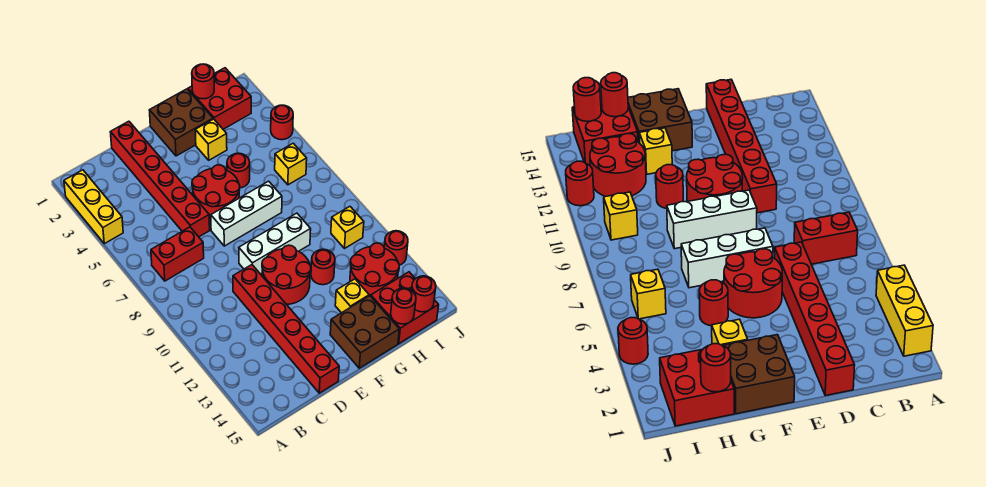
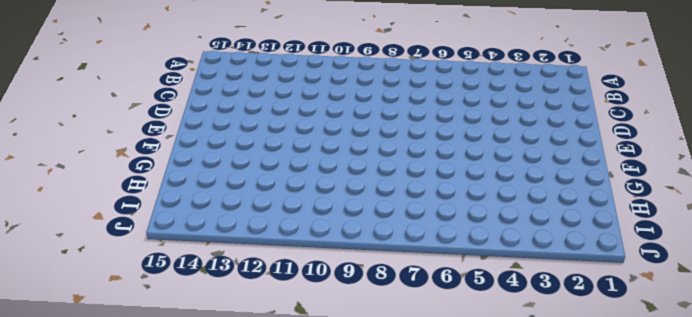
none -> yellow brick A2:A4 level 1
none -> red brick B7:C7 level 1
none -> red brick D1:D6 level 1

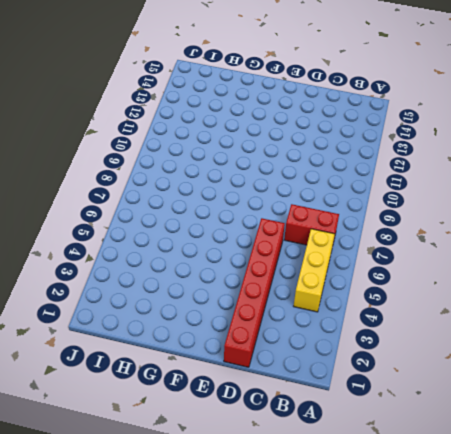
yellow brick B4:B6 level 1 -> yellow brick A2:A4 level 1
none -> red brick D10:D15 level 1
none -> red round brick E5:F6 level 1
none -> white brick E7:G7 level 1

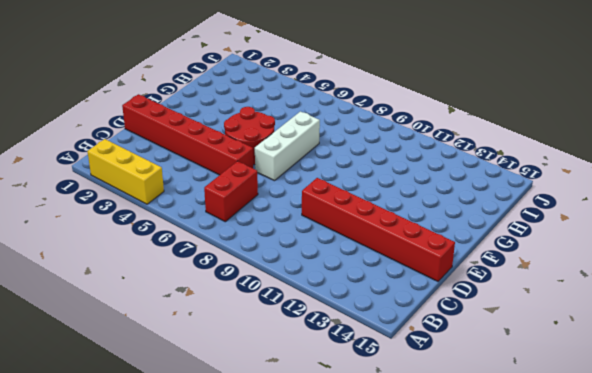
none -> white brick E9:G9 level 1
none -> red round brick E10:F11 level 1
none -> brown brick F1:G2 level 1

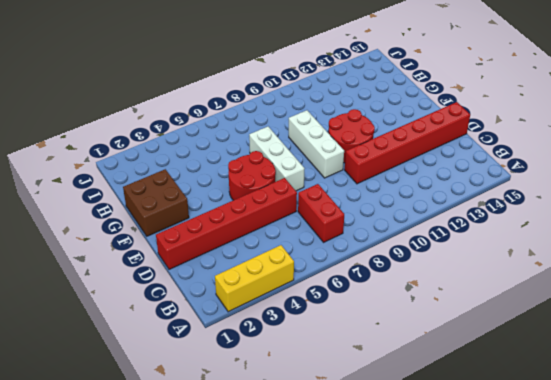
none -> brown brick F14:G15 level 1
none -> yellow brick G3 level 1
none -> red round brick G5 level 1

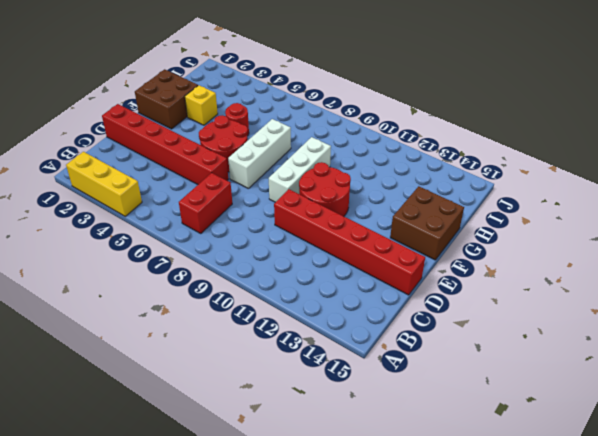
none -> red round brick G11 level 1
none -> yellow brick G13 level 1
none -> red brick H1:I2 level 1

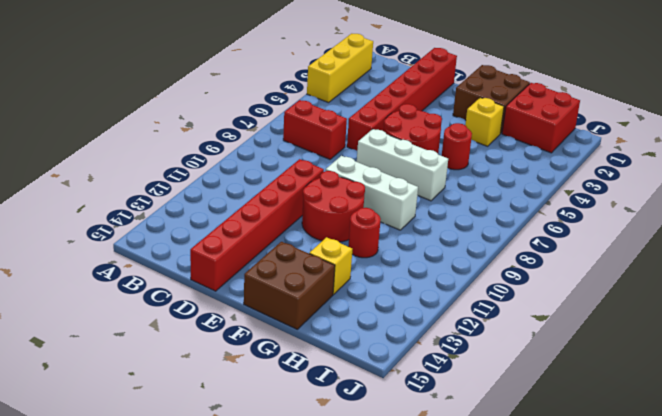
none -> red round brick H12:I13 level 1
none -> red brick H14:I15 level 1
none -> yellow brick I6 level 1

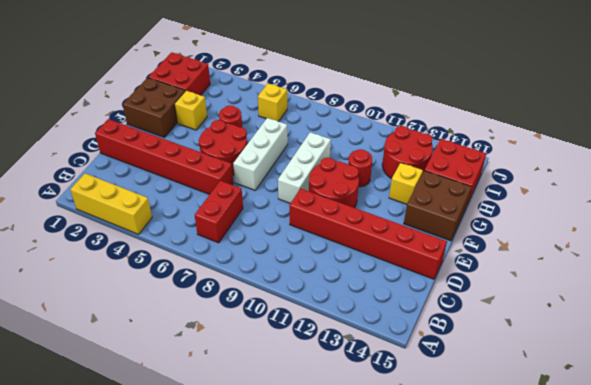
none -> yellow brick I10 level 1
none -> red round brick J4 level 1
none -> red round brick J12 level 1

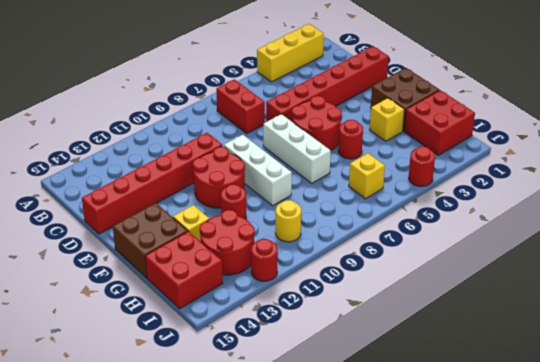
yellow round brick I10 level 1 -> yellow brick I10 level 1
none -> red round brick H1 level 2
none -> red round brick H15 level 2
none -> red round brick I15 level 2

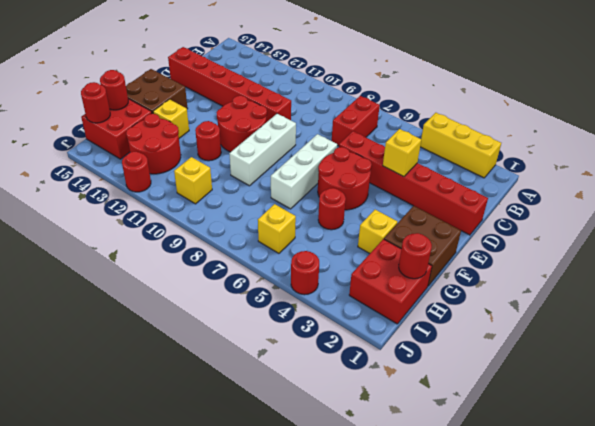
yellow brick D4 level 2 -> none

